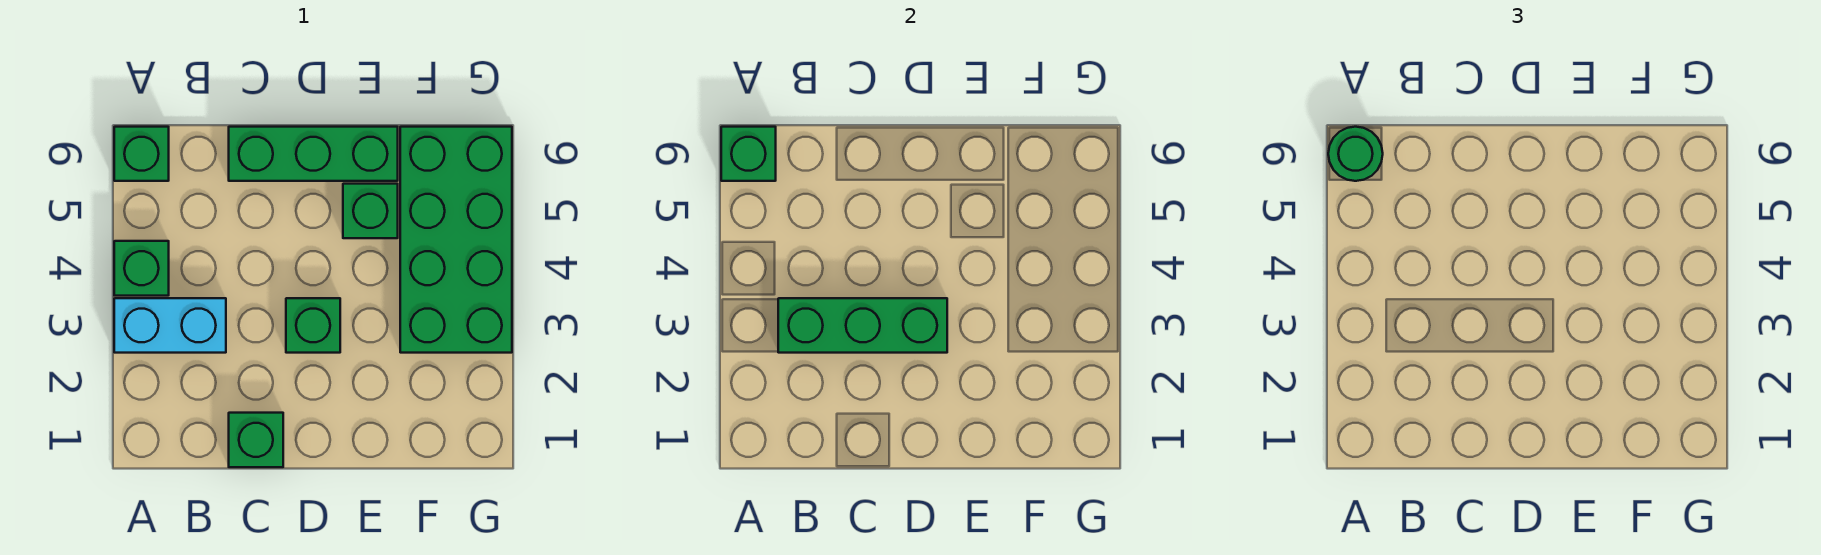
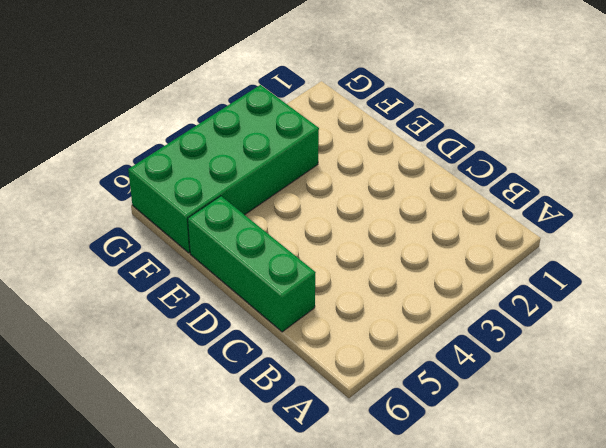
none -> cyan brick A3:B3 level 1
none -> green brick A4 level 1

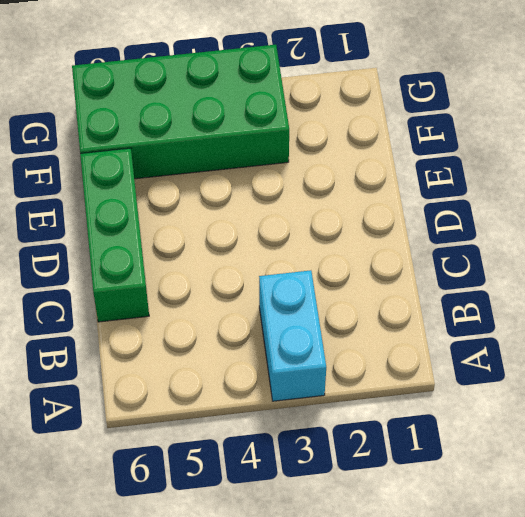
none -> green brick A4 level 1
none -> green brick A6 level 1

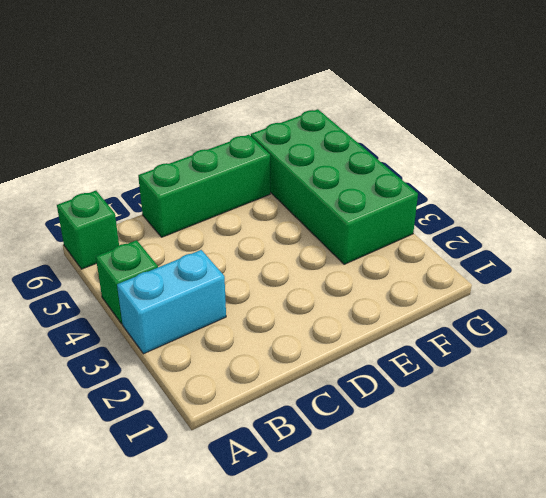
none -> green brick C1 level 1
none -> green brick D3 level 1

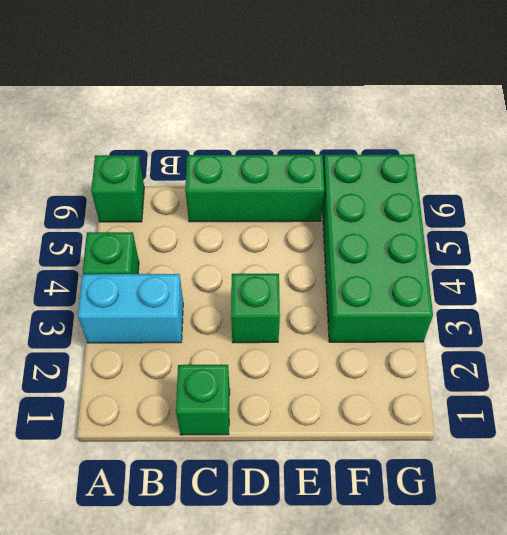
none -> green brick E5 level 1
none -> green brick A6 level 2

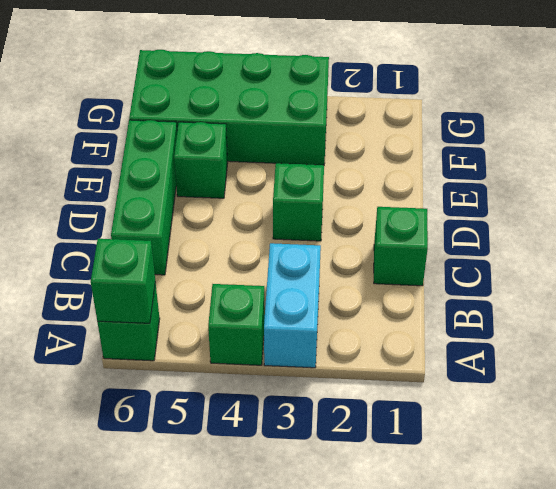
none -> green brick B3:D3 level 2
none -> green round brick A6 level 3

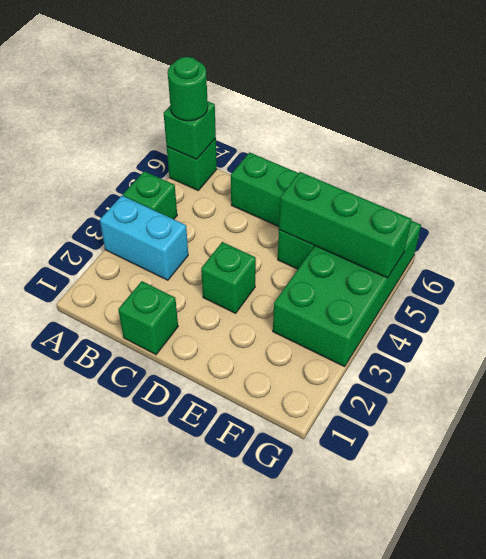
green brick E5:G5 level 2 -> green brick B3:D3 level 2

